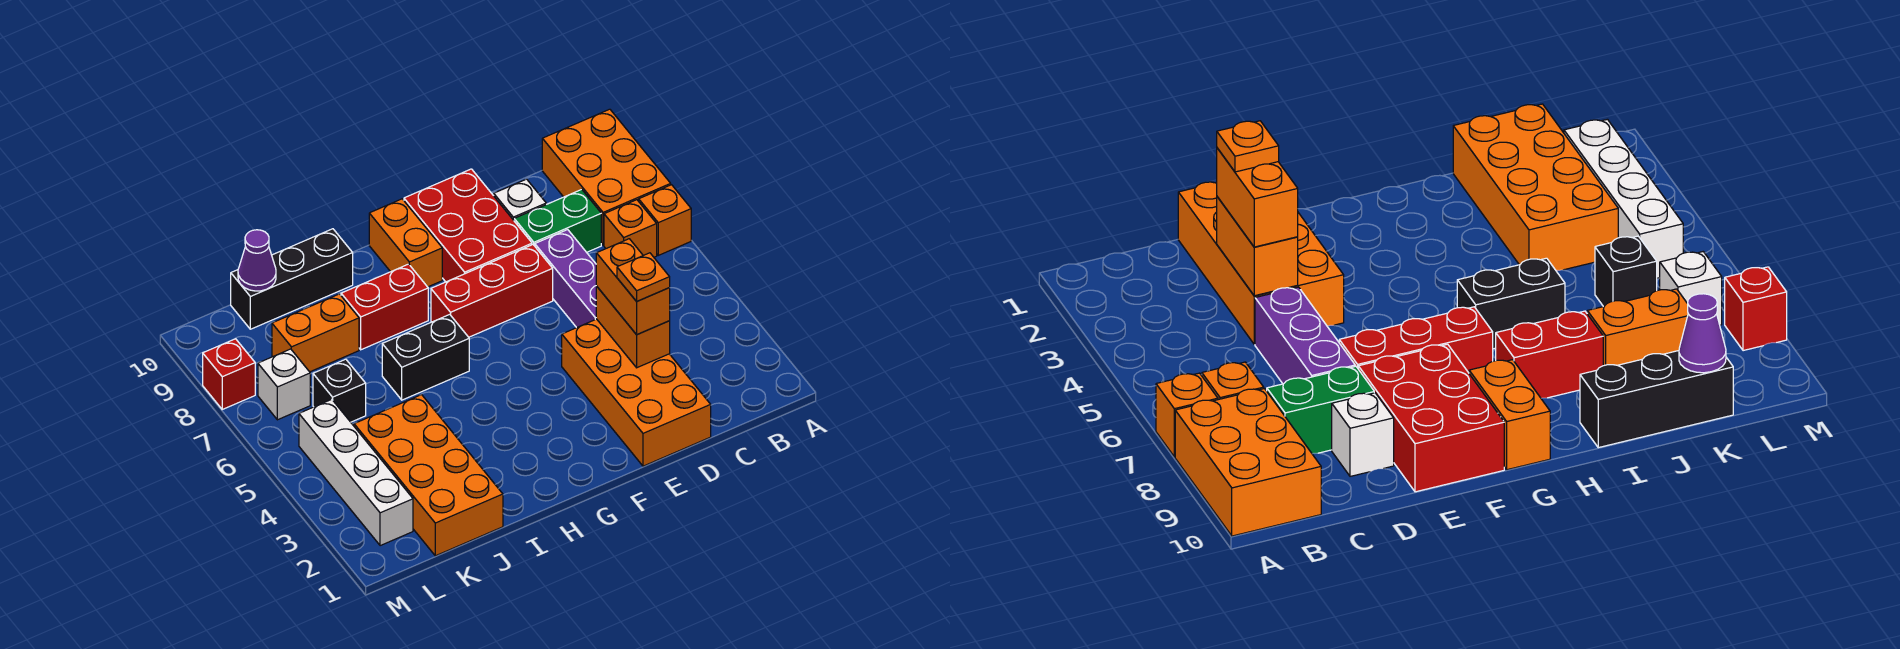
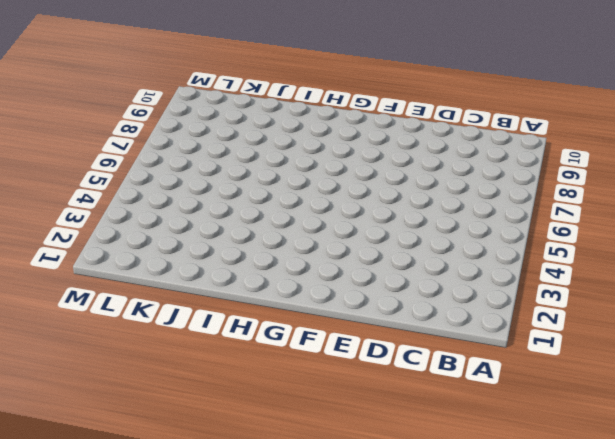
none -> orange brick A7 level 1
none -> orange brick A8:B10 level 1
none -> orange brick B7 level 1

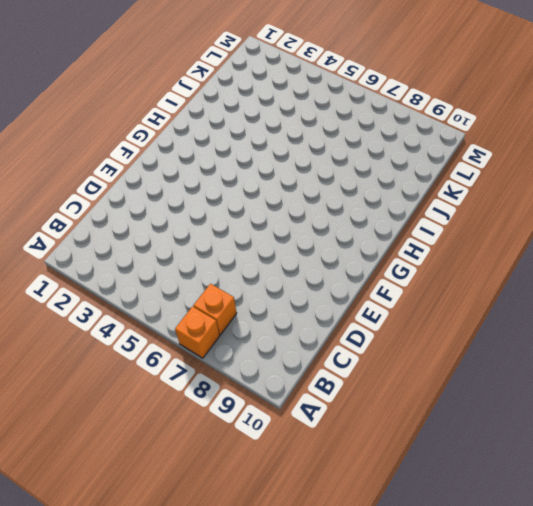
none -> orange brick A8:B10 level 1
none -> green brick C8:D8 level 1
none -> orange brick D1:E4 level 1

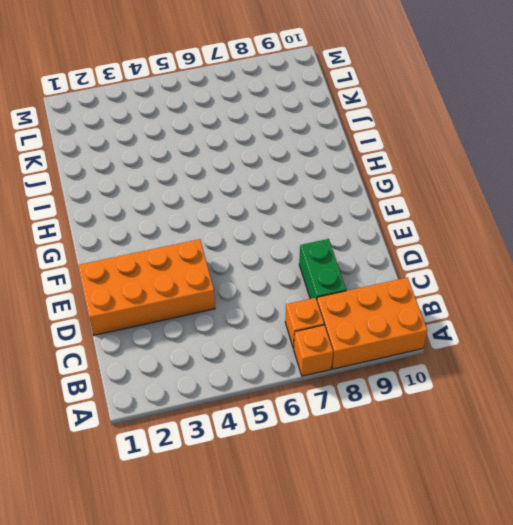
none -> purple brick D5:D7 level 1
none -> white brick D9 level 1
none -> red brick E7:G7 level 1

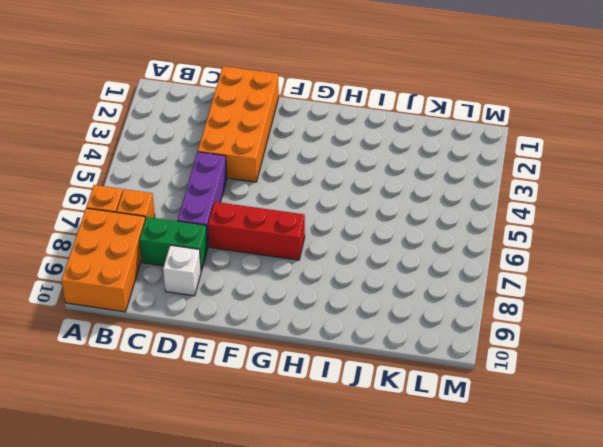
none -> red brick E8:F10 level 1
none -> orange brick G9:G10 level 1
none -> black brick H6:I6 level 1

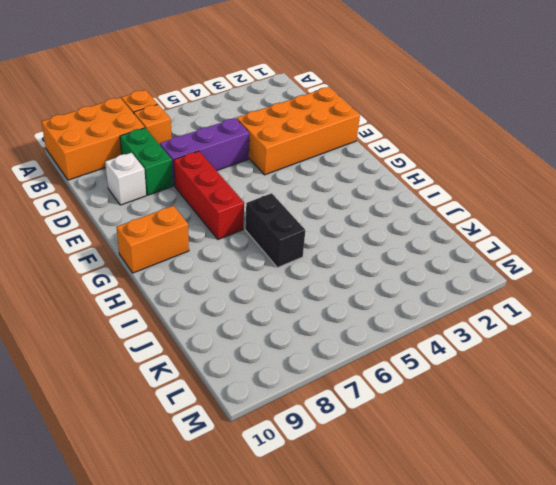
none -> red brick E8:F10 level 1
none -> red brick H8:I8 level 1
none -> black brick I10:K10 level 1

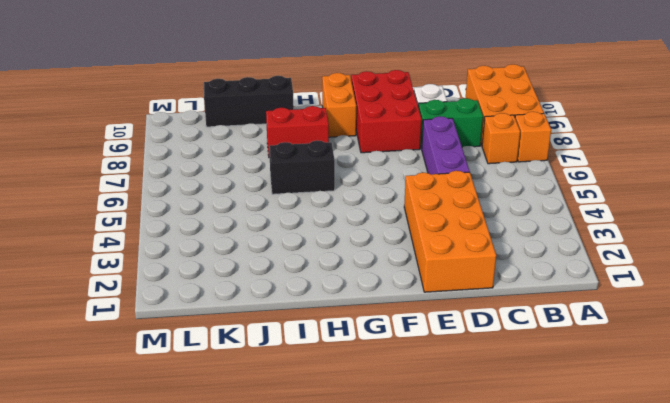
none -> red brick E7:G7 level 1
none -> orange brick J1:K4 level 1
none -> orange brick J8:K8 level 1

